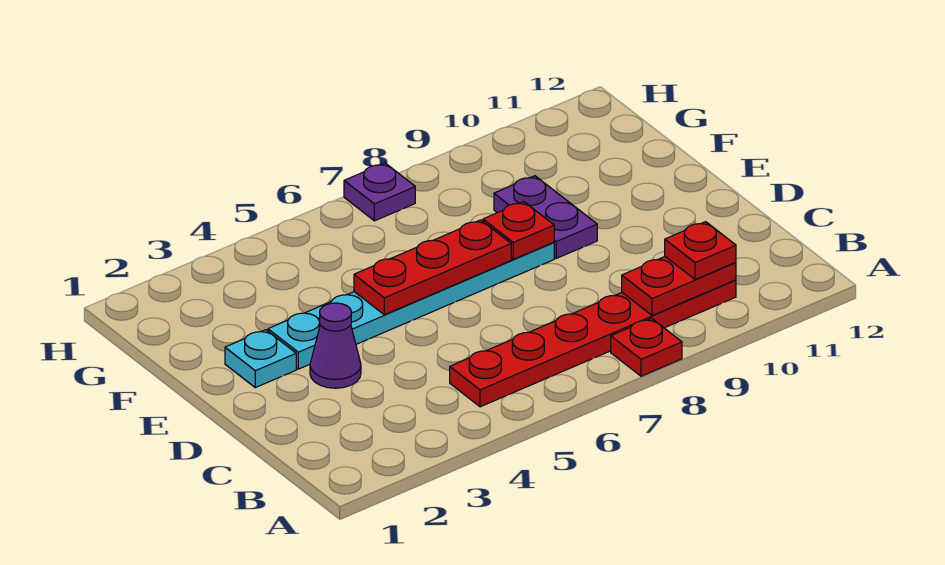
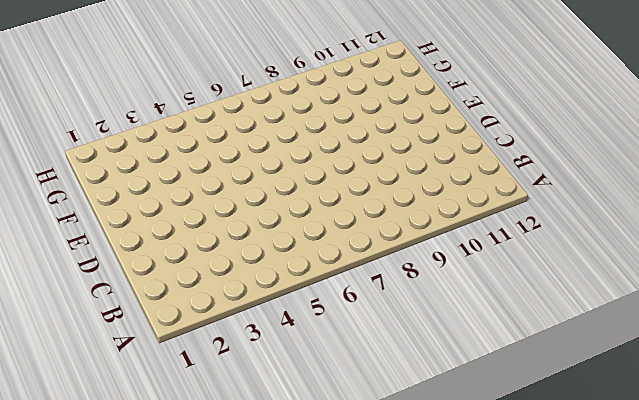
none -> red plate A8 level 1
none -> red plate B5:B10 level 1

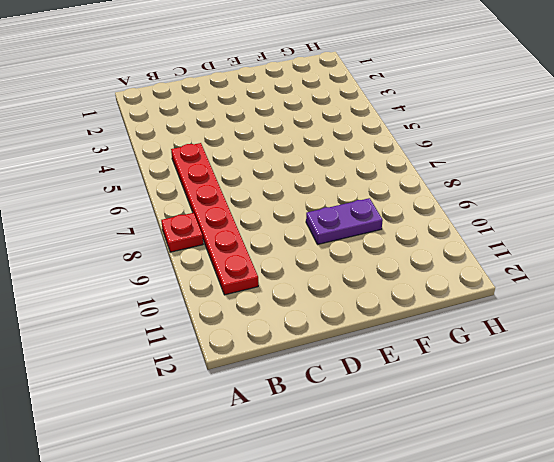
none -> purple cone D3 level 1
none -> cyan plate E2 level 1

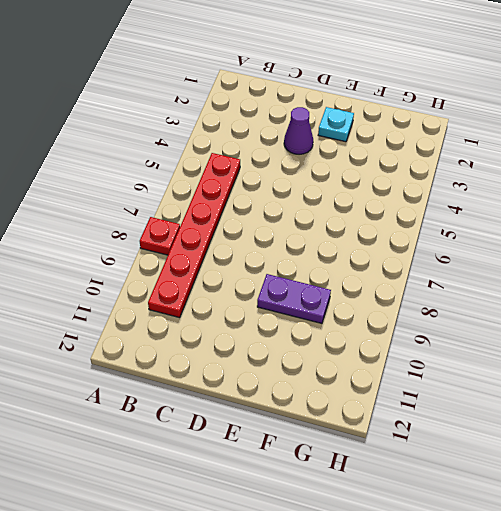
none -> cyan plate E3:E8 level 1
none -> purple plate H7 level 1

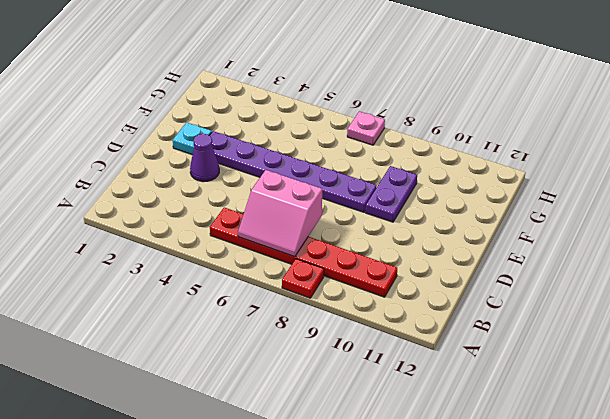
pink slope B6:C7 level 2 top C -> none
purple plate E3:E8 level 1 -> cyan plate E3:E8 level 1
pink plate H7 level 1 -> purple plate H7 level 1
none -> red plate B9:B10 level 2
none -> red plate E5:E7 level 2

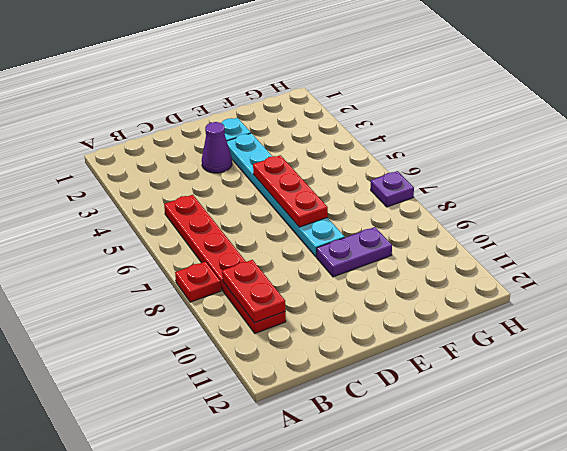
none -> red plate E8 level 2
none -> red plate B10 level 3

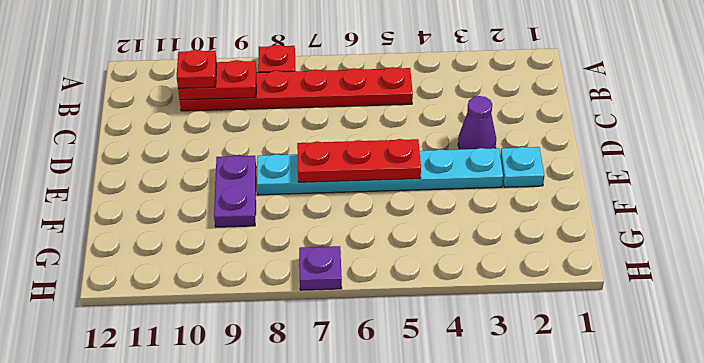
none -> red plate E8 level 2

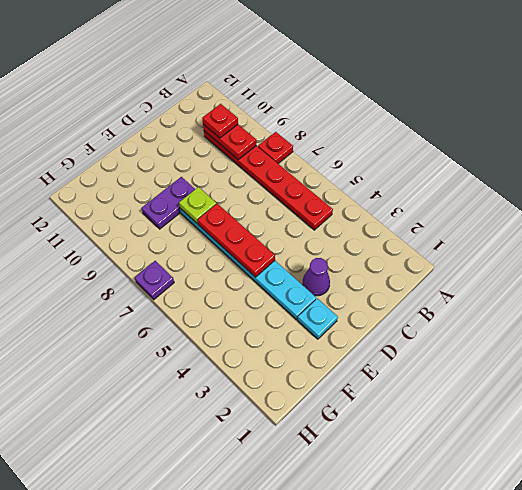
lime plate E8 level 2 -> red plate E8 level 2

